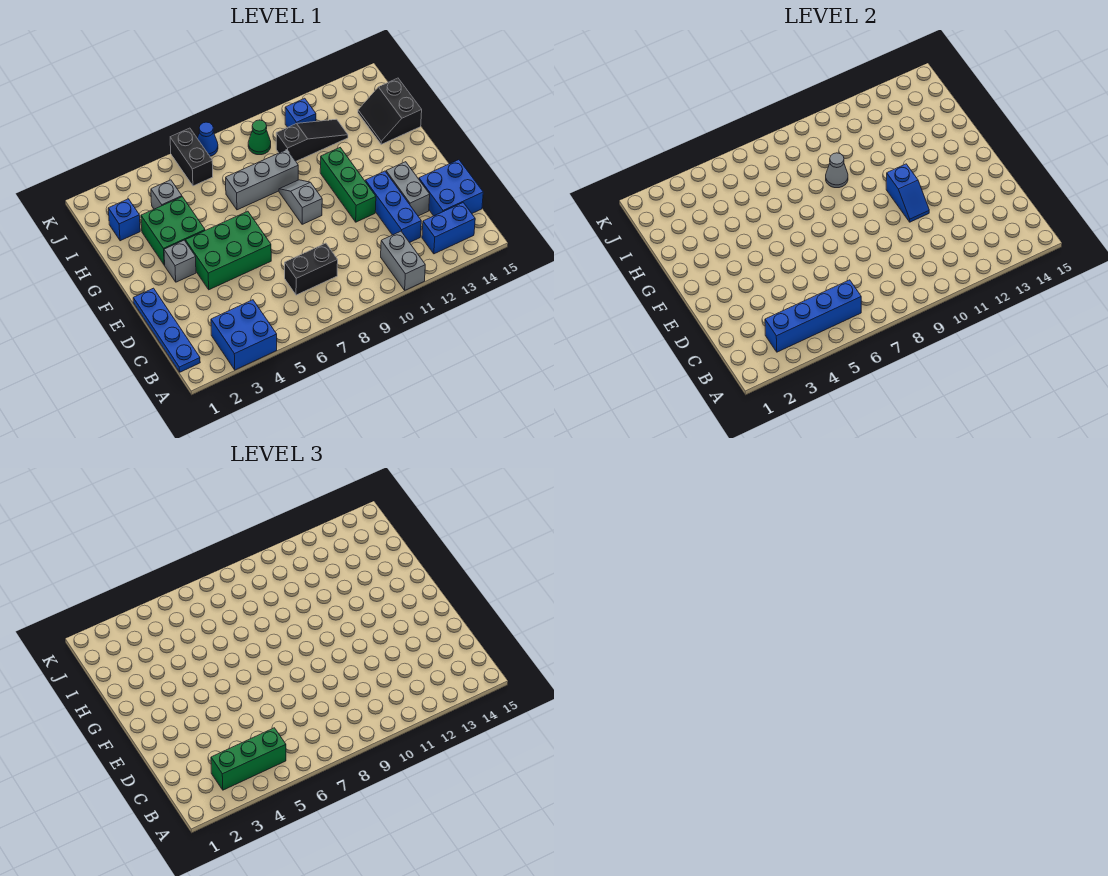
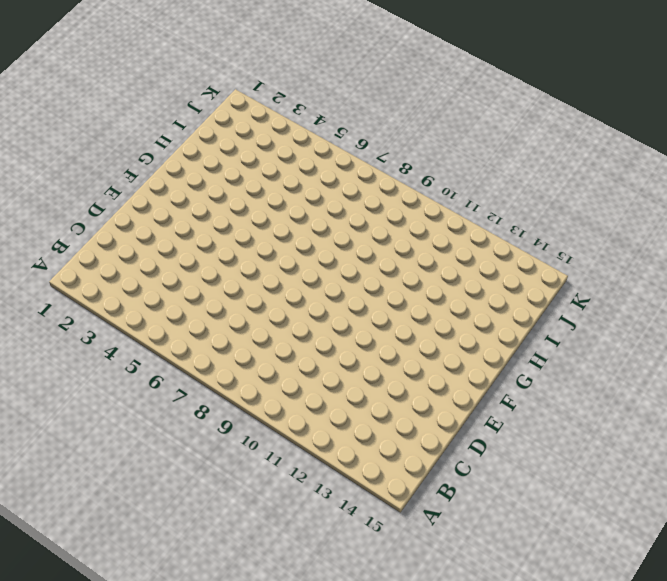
none -> blue brick A3:B4 level 1
none -> grey brick A11:B11 level 1
none -> blue plate B1:E1 level 1

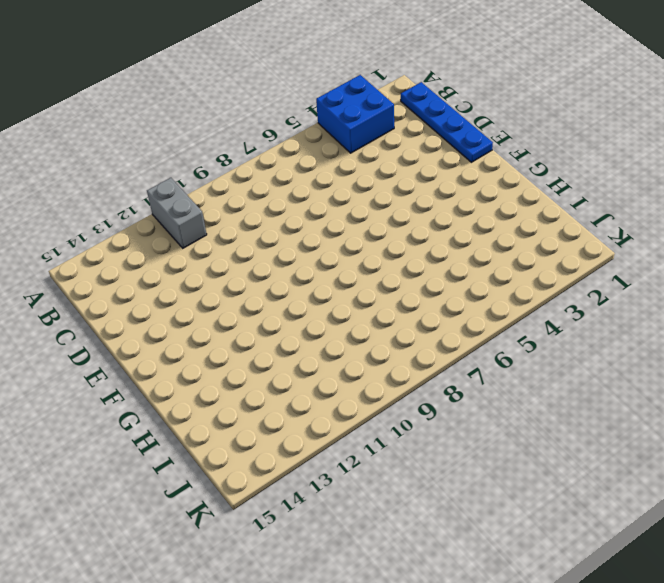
none -> blue brick B13:B14 level 1
none -> black brick C7:C8 level 1
none -> blue brick C12:E12 level 1

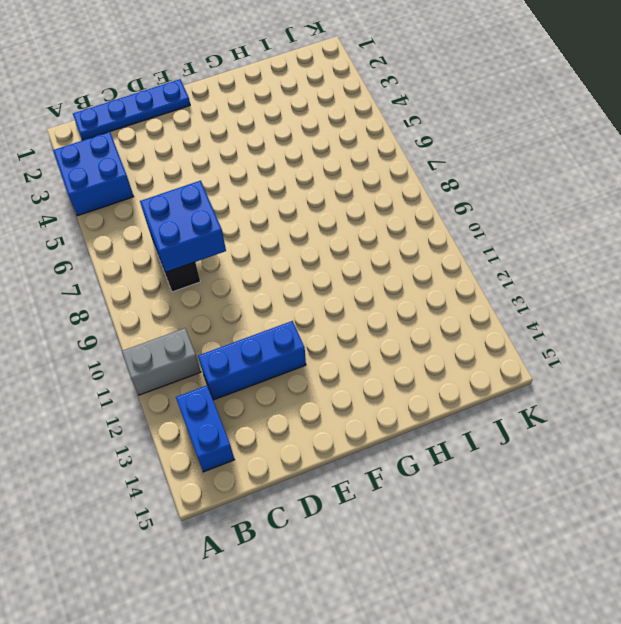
blue brick C7:D8 level 2 -> blue brick C14:D15 level 1
none -> grey brick D13:E13 level 1
none -> green brick E4:F6 level 1
none -> green brick E11:G11 level 1

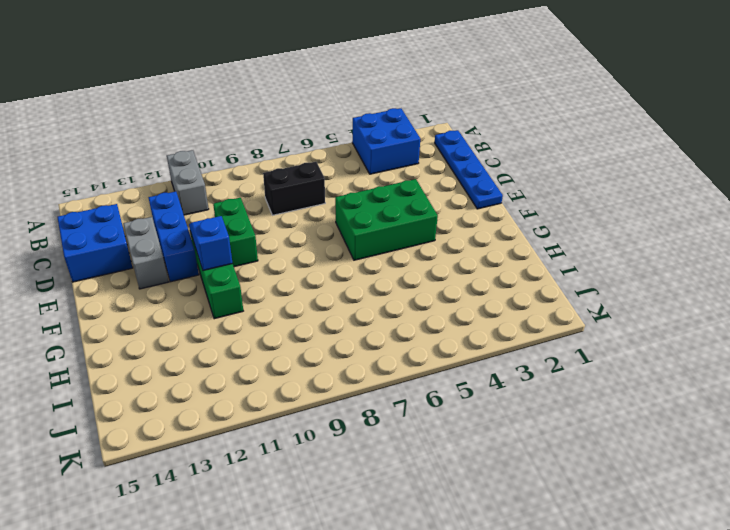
green brick D10:E10 level 1 -> none
none -> blue brick B13:B14 level 1
none -> grey brick F3 level 1
none -> grey slope F9:G9 level 1 top F

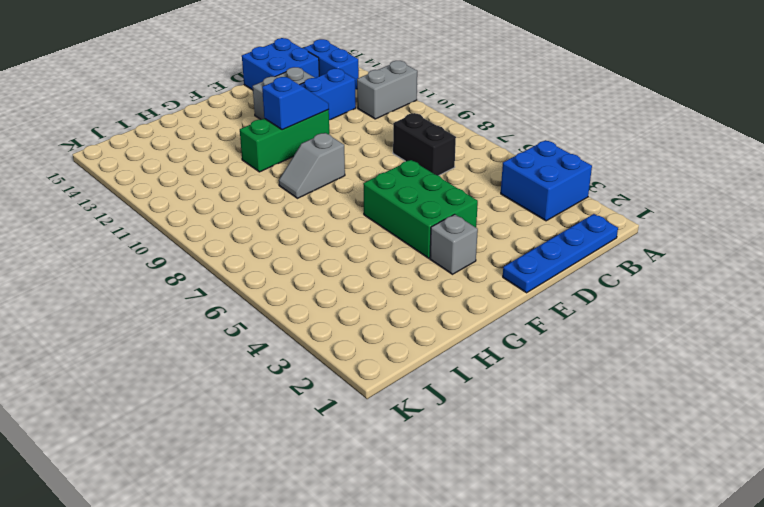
none -> green brick G3:H4 level 1
none -> grey brick H7:H9 level 1
none -> black slope H14:I15 level 1 top 15

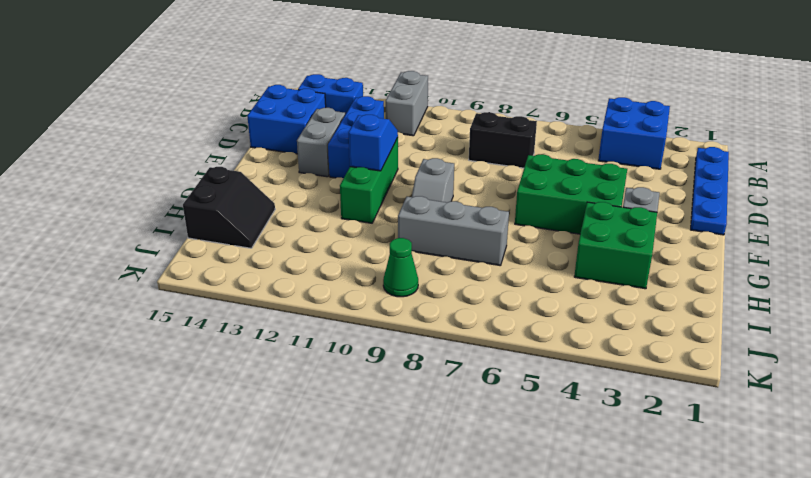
none -> blue brick I2 level 1
none -> grey brick I4 level 1
none -> black slope I10:I12 level 1 top 10

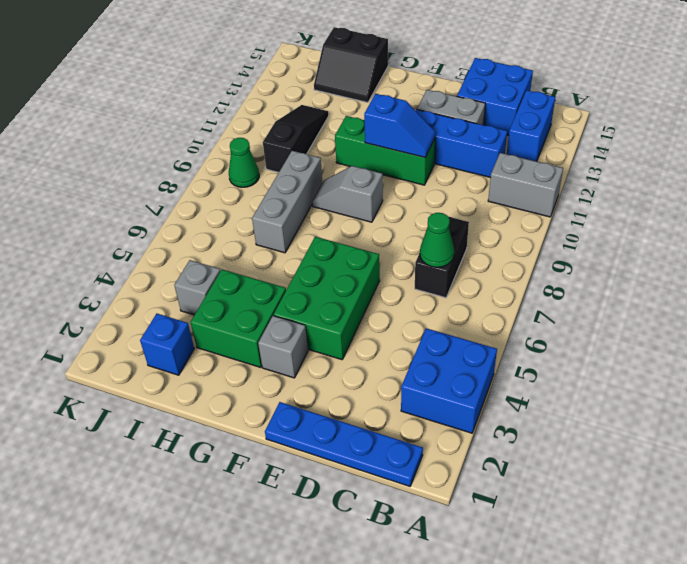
green cone C7 level 2 -> none
none -> black brick J6:K6 level 1
none -> blue brick J11 level 1
none -> blue cone K7 level 1

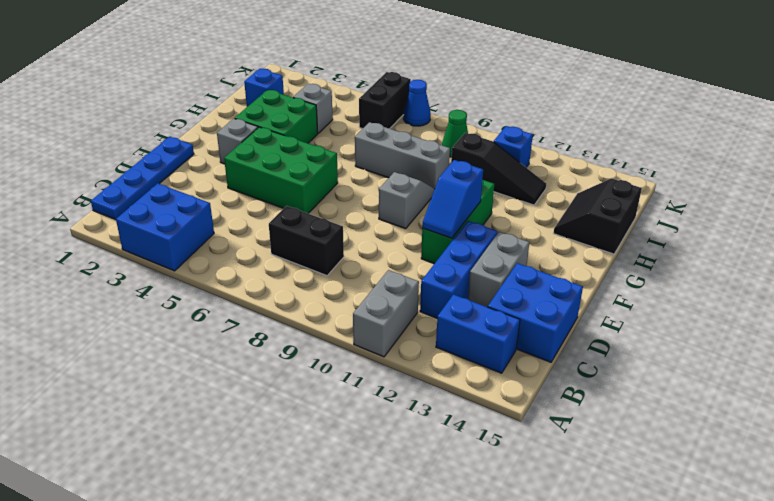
none -> blue brick B3:B6 level 2
none -> grey cone H9 level 2
none -> green brick B3:B5 level 3

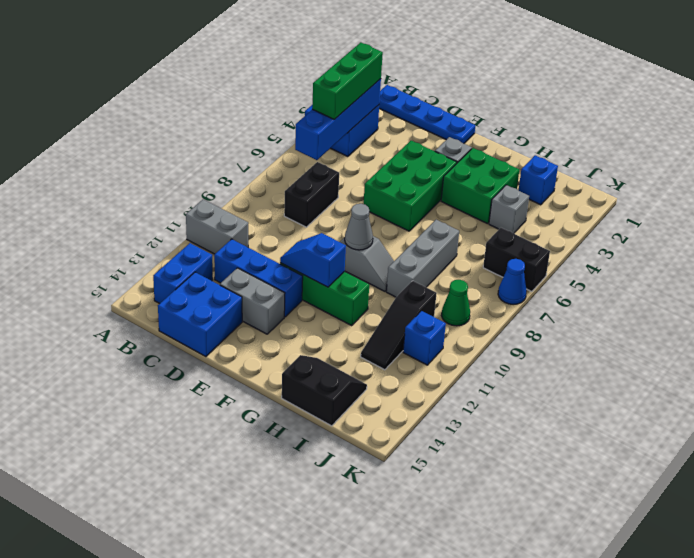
grey cone F9 level 2 -> grey cone H9 level 2

